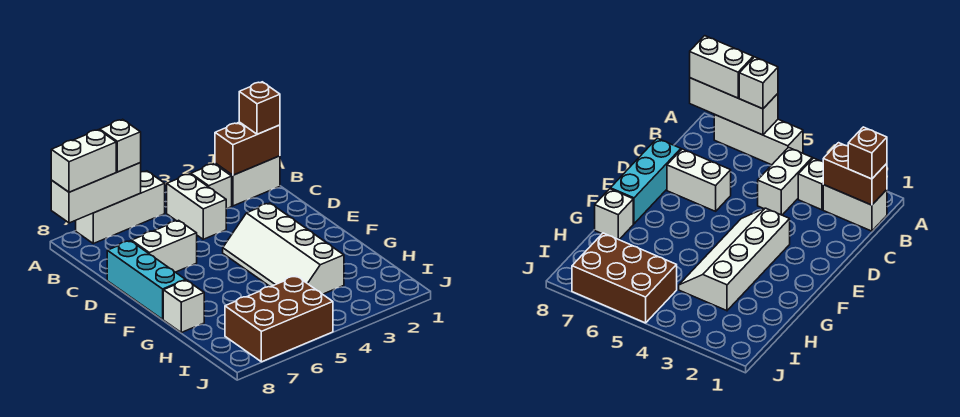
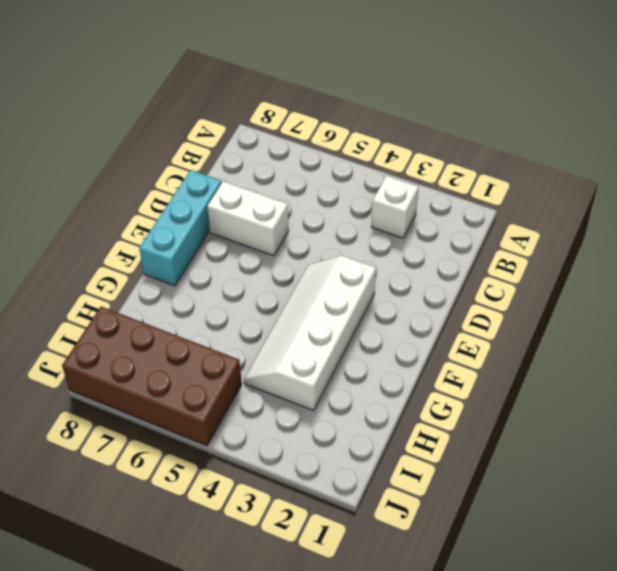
brown brick I5:J8 level 1 -> brown brick I5:J7 level 1
none -> white brick A5:A7 level 1
none -> white brick B1:B2 level 1
none -> white brick B4:C4 level 1

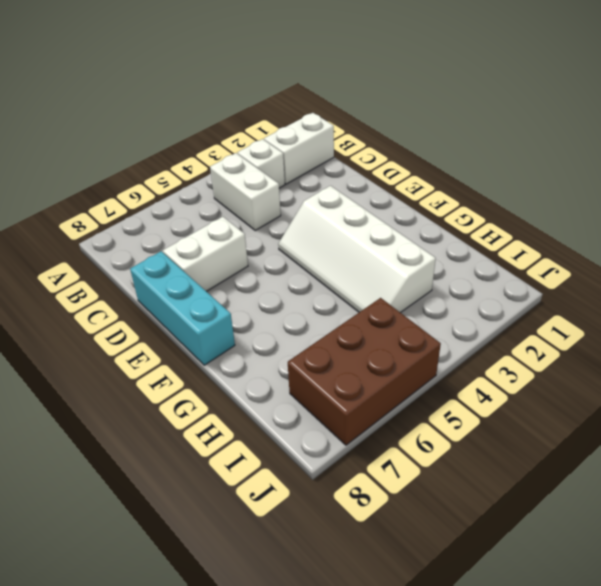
none -> white brick A5:A7 level 1
none -> white brick G8 level 1
none -> white brick A6:A8 level 2

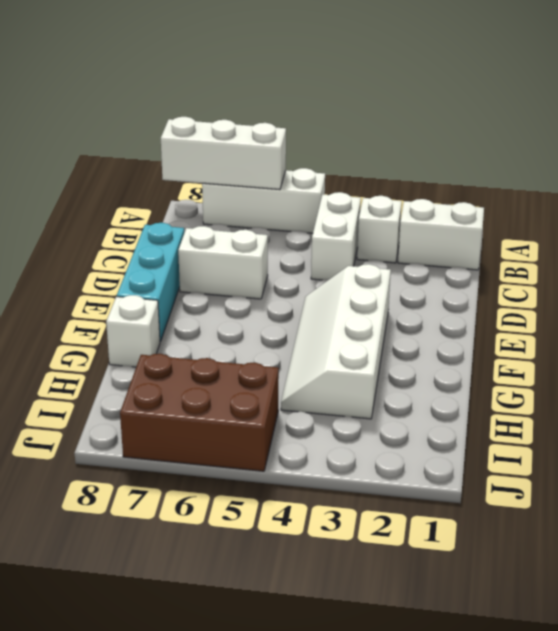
none -> brown brick B1:B2 level 2
none -> white brick A6 level 3
none -> white brick A7:A8 level 3

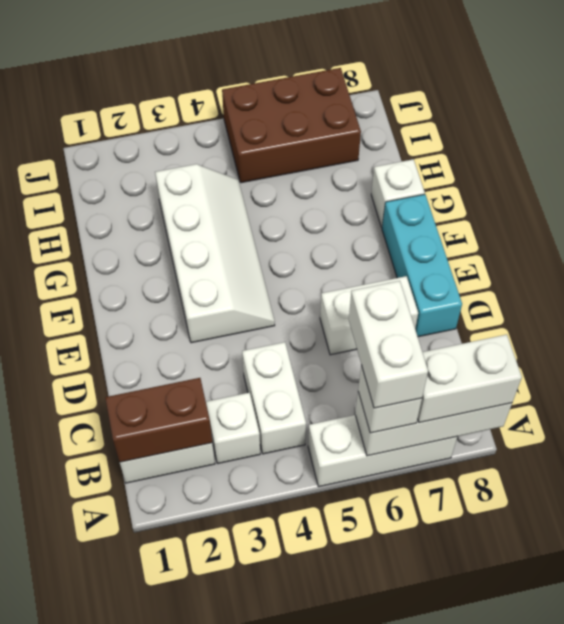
white brick A6:B6 level 4 -> none
none -> brown brick B1 level 3

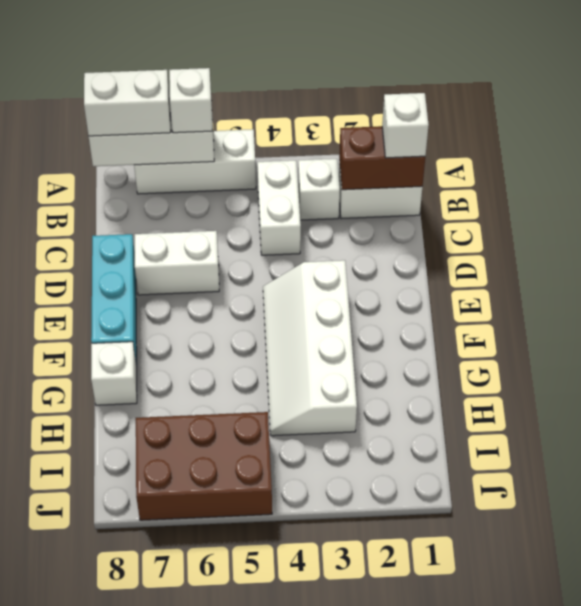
white brick B1 level 3 -> brown brick B1 level 3

